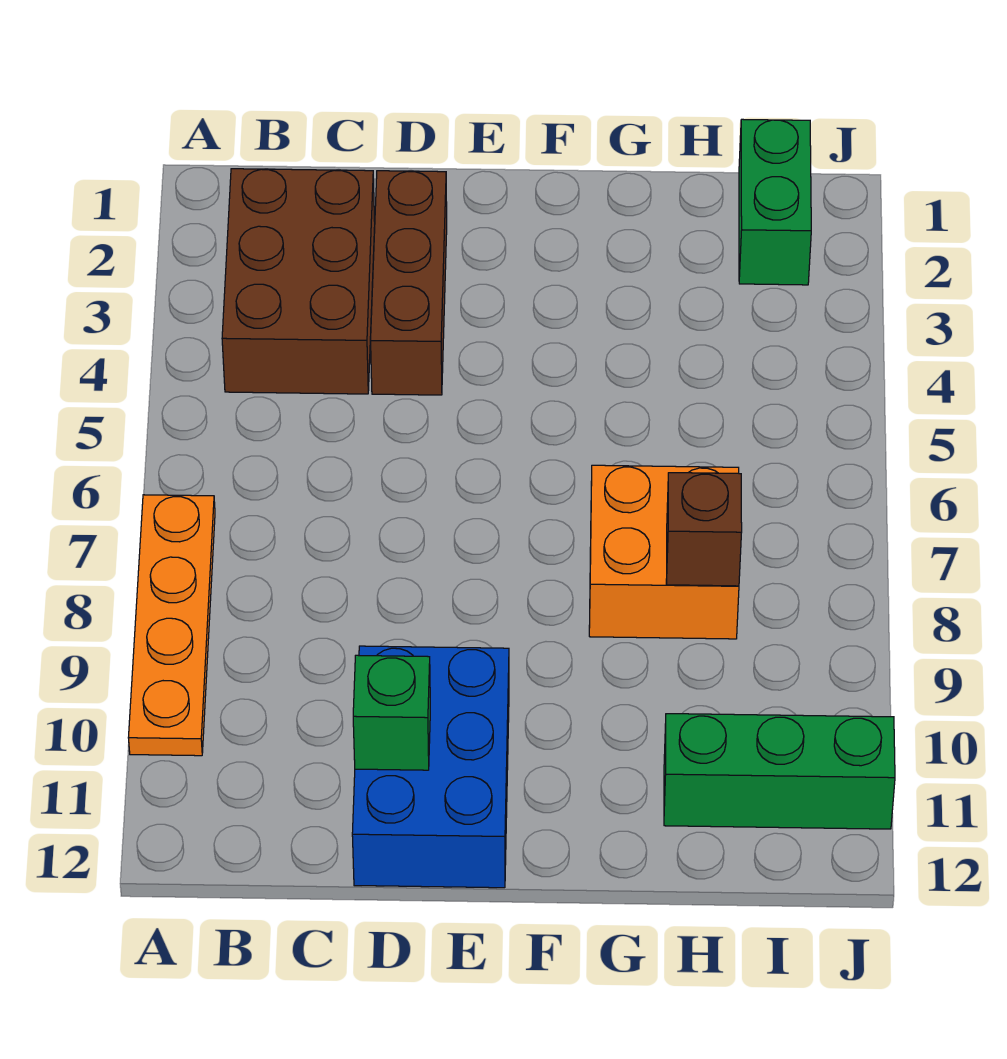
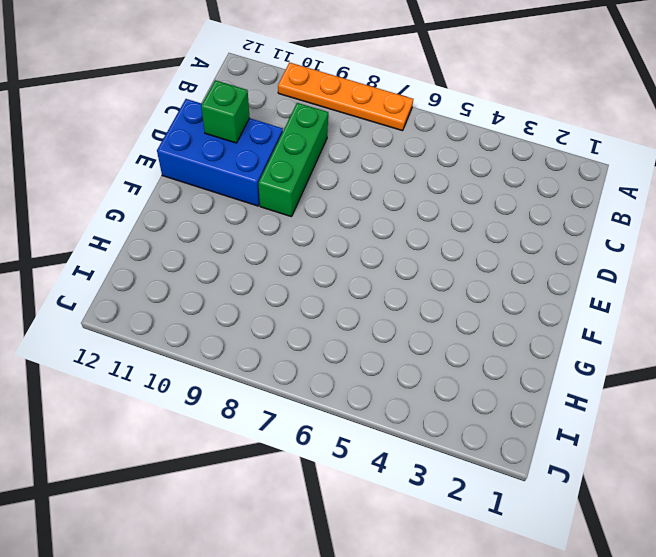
green brick C9:E9 level 1 -> green brick H11:J11 level 1
none -> brown brick B2:C4 level 1
none -> brown brick D2:D4 level 1

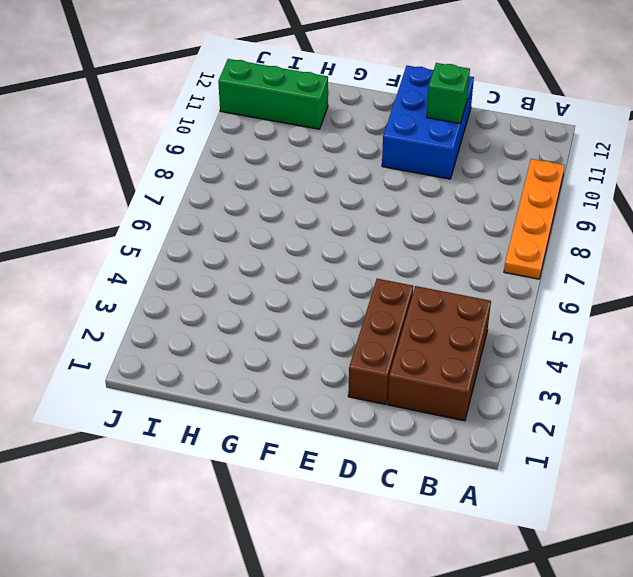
none -> orange brick G7:H8 level 1
none -> green brick I1:I2 level 1

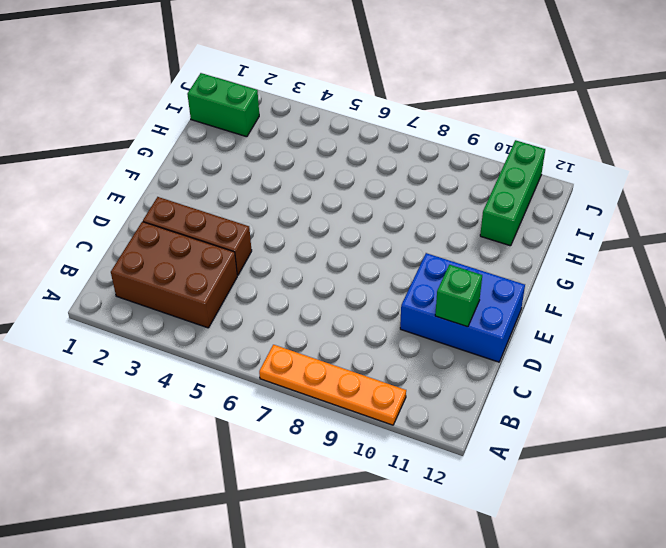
none -> orange brick G7:H8 level 1
none -> brown brick H8 level 2

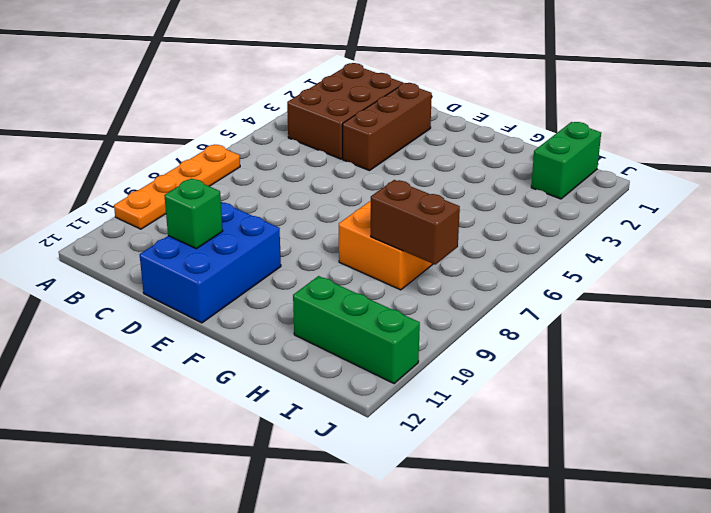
brown brick H8:I8 level 2 -> brown brick H8 level 2

